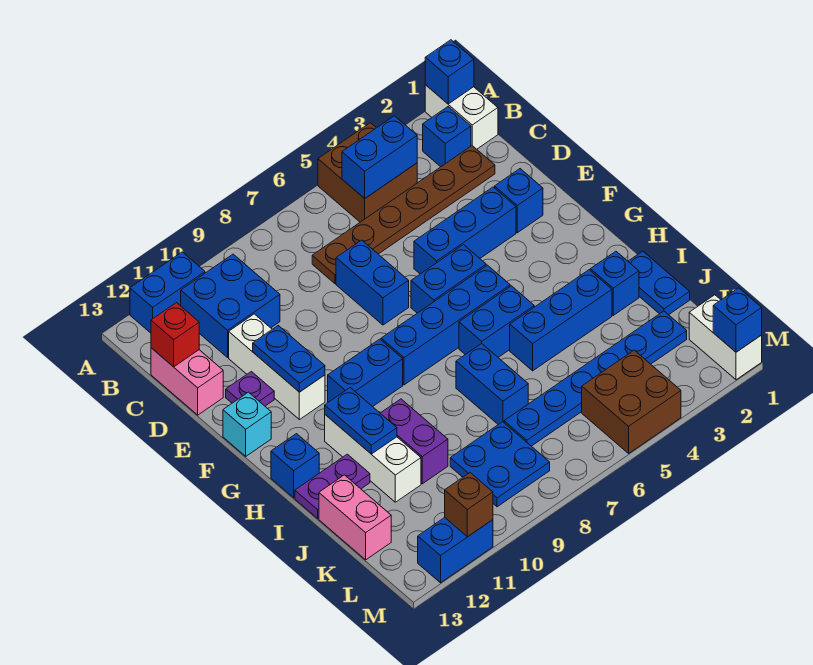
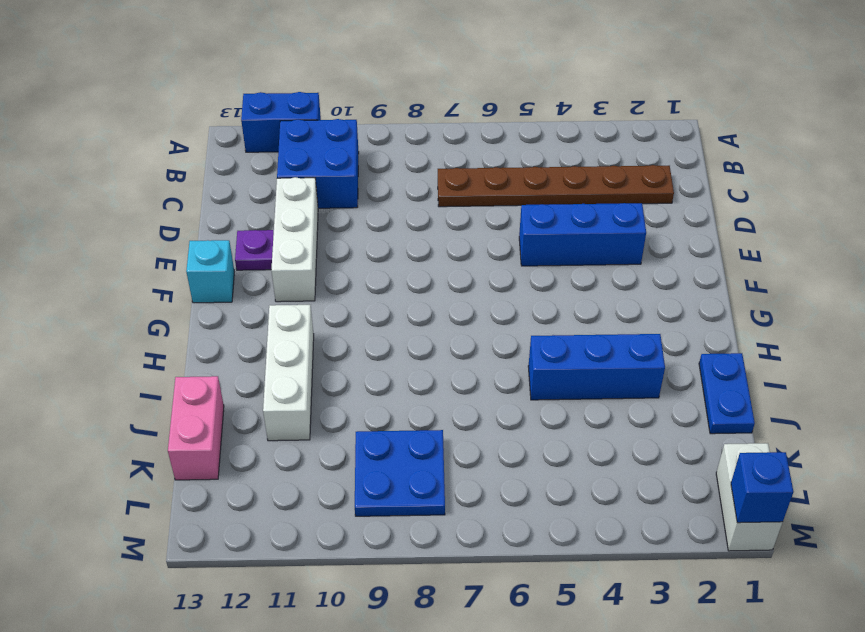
none -> white brick A1:B1 level 1
none -> brown brick A4:B5 level 1
none -> blue brick B2 level 1
none -> pink brick C13:D13 level 1

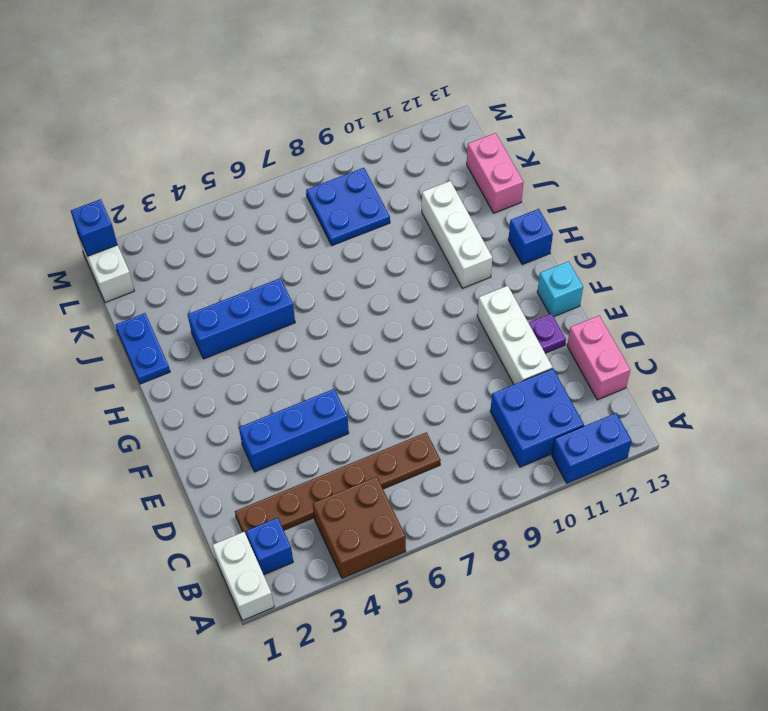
none -> blue brick D7:E7 level 1
none -> blue brick E2 level 1
none -> blue brick F5:F6 level 1
none -> blue brick G5:G8 level 1

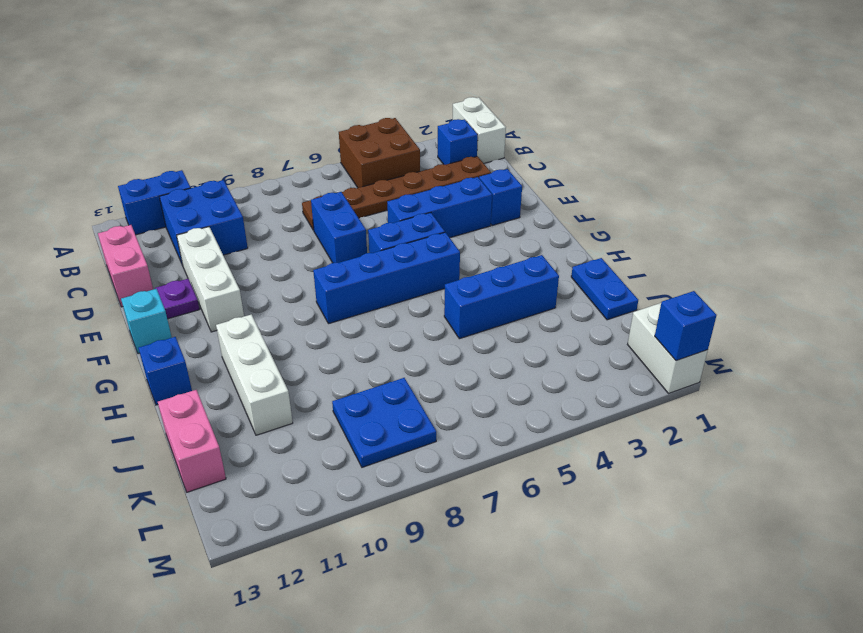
none -> blue brick G9:G10 level 1
none -> blue brick H5:H6 level 1
none -> blue brick I2 level 1
none -> blue brick I7:J7 level 1

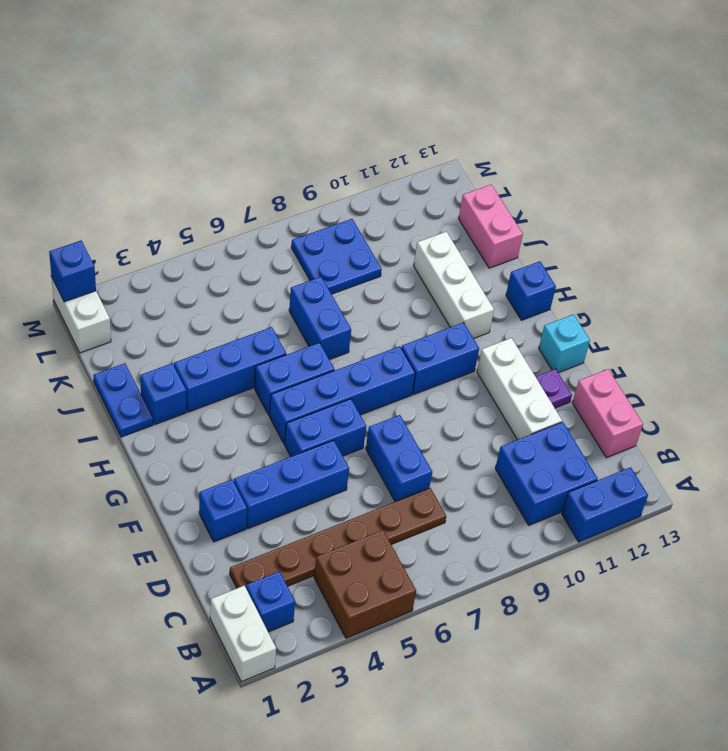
none -> purple brick I10:J10 level 1
none -> purple plate I12:I13 level 1
none -> blue plate K2:K7 level 1
none -> brown brick L4:M5 level 1

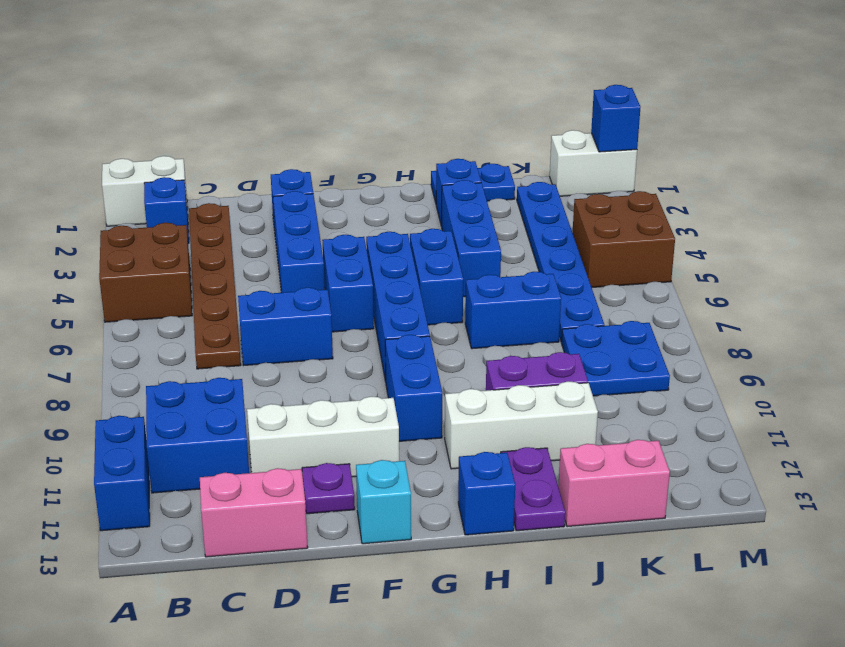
none -> blue brick M11:M12 level 1
none -> blue brick A1 level 2
none -> blue brick B4:B5 level 2
none -> red brick C13 level 2

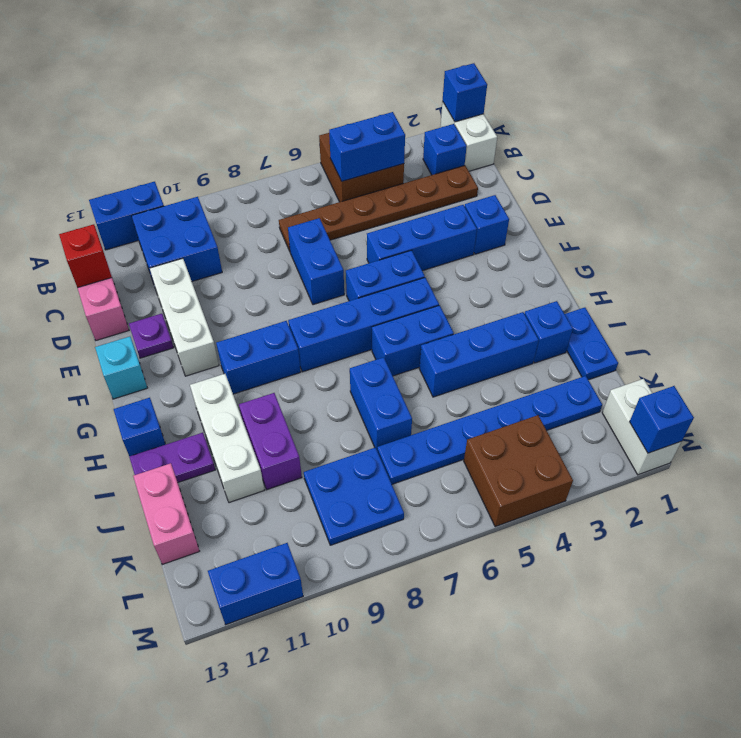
none -> blue plate E11:F11 level 2
none -> blue plate H11:I11 level 2
none -> brown brick M11 level 2

